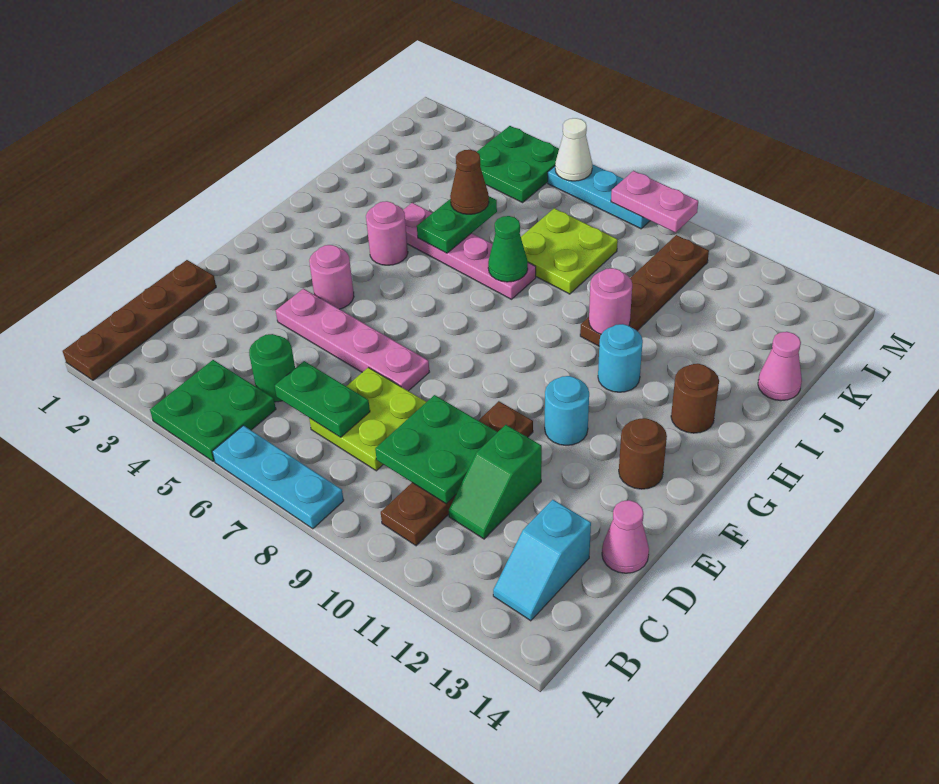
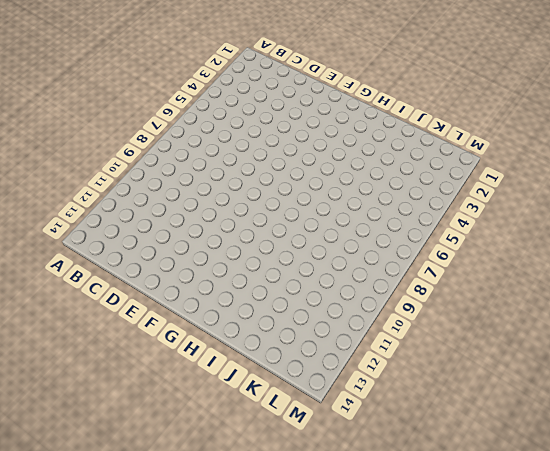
none -> brown plate A1:D1 level 1
none -> green plate A4:B5 level 1
none -> cyan plate A6:A8 level 1
none -> brown plate B10:E10 level 1

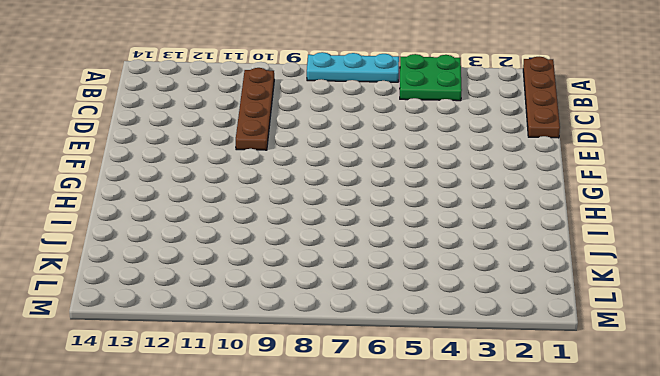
none -> cyan slope B13:C13 level 1 top C
none -> green round brick C5 level 1
none -> lime plate C7:D8 level 1
none -> green slope C11:D11 level 1 top D

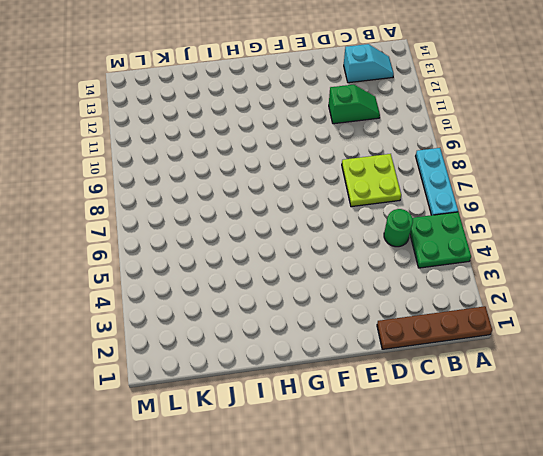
none -> brown plate B10:E10 level 1
none -> pink cone D14 level 1
none -> pink plate E4:E7 level 1
none -> pink round brick F4 level 1

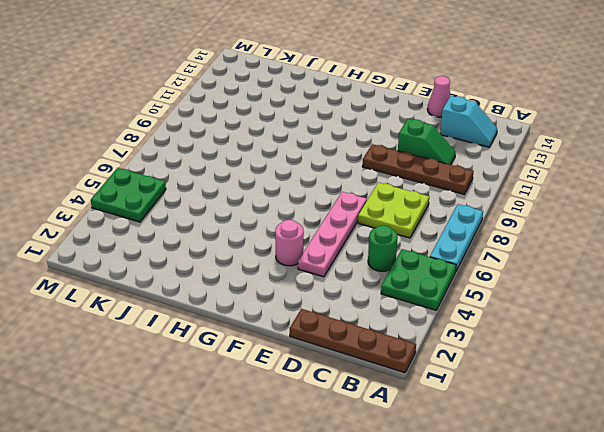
none -> cyan round brick F11 level 1
none -> brown round brick F13 level 1
none -> pink round brick H4 level 1
none -> cyan round brick H11 level 1

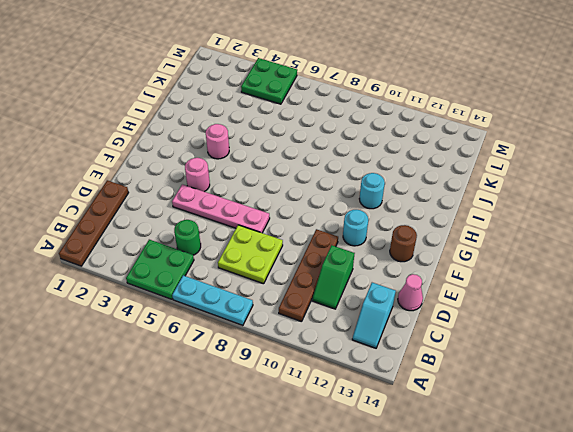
none -> brown round brick H13 level 1
none -> pink plate I4:I7 level 1
none -> brown plate I10:L10 level 1
none -> lime plate J7:K8 level 1

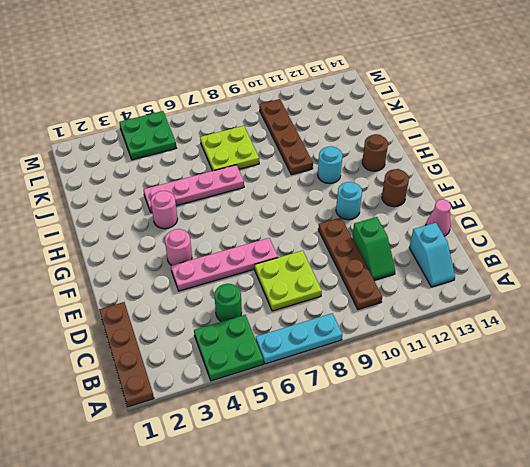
none -> pink cone J14 level 1
none -> cyan plate M6:M8 level 1
none -> green plate C6:C7 level 2
none -> green plate C9:D10 level 2

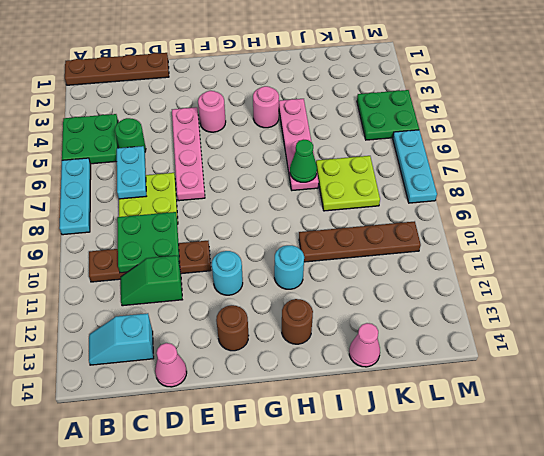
cyan plate C6:C7 level 2 -> green plate C6:C7 level 2
none -> green plate I5:J5 level 2
none -> pink round brick I10 level 2
none -> white cone M6 level 2
none -> pink plate M8:M9 level 2

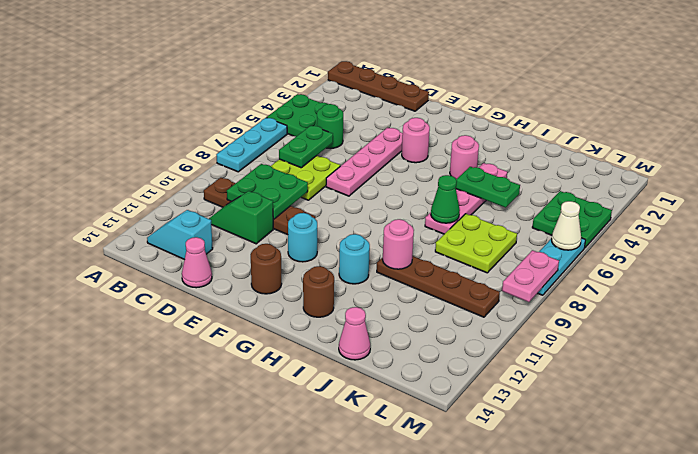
none -> brown cone J5 level 3

